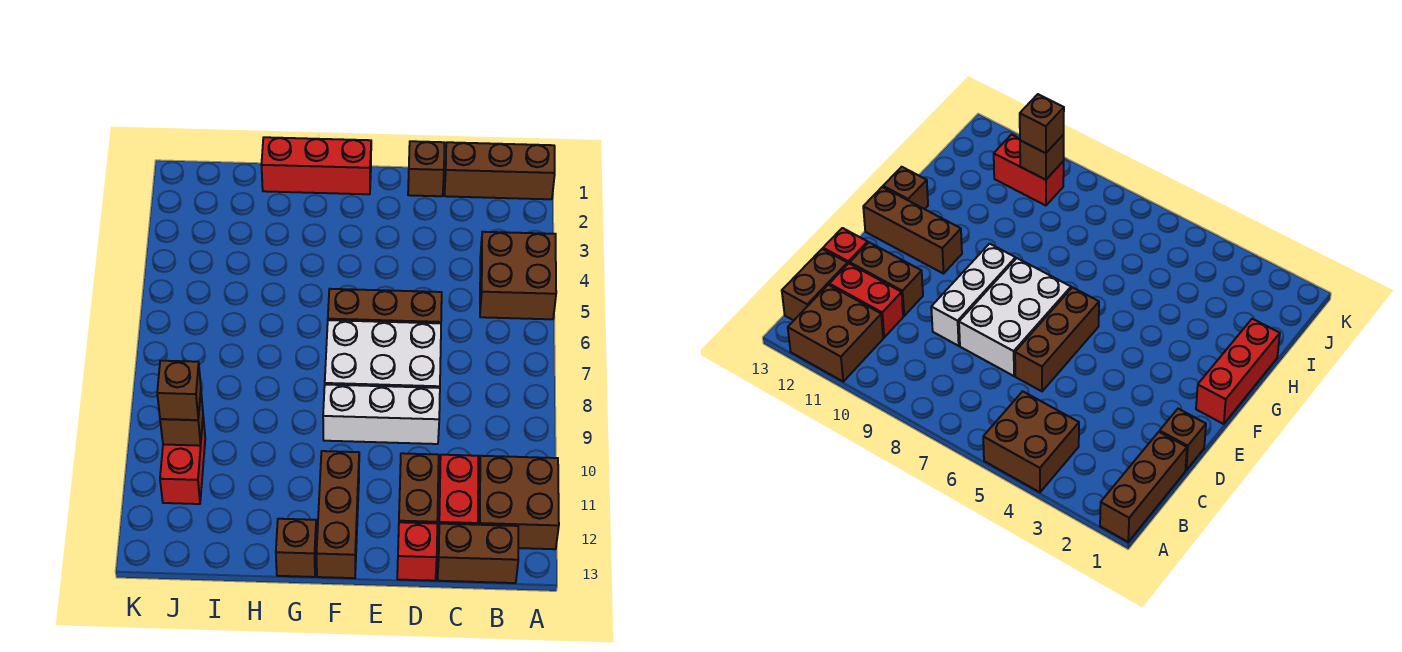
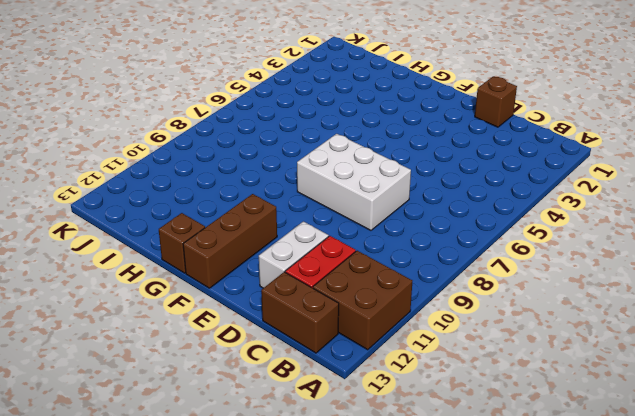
white brick D11:D12 level 1 -> brown brick D11:D12 level 1
none -> brown brick A1:C1 level 1
none -> brown brick A4:B5 level 1
none -> brown brick D6:F6 level 1

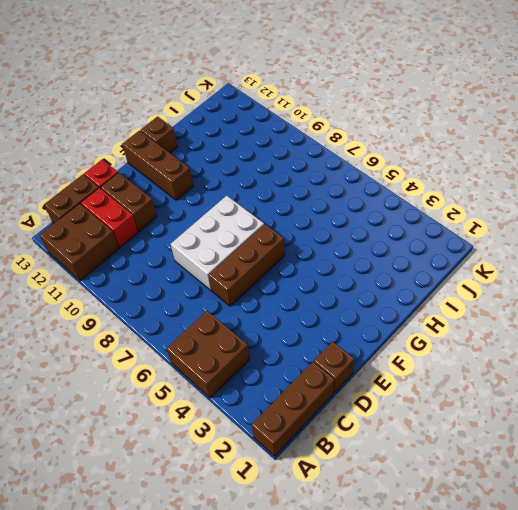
none -> white brick D9:F9 level 1
none -> red brick F1:H1 level 1
none -> red brick J10:J11 level 1

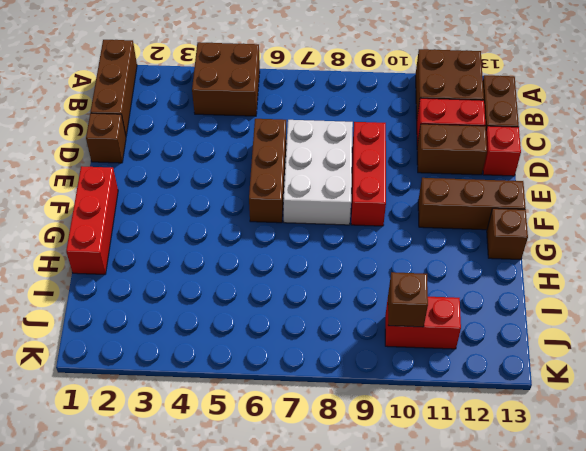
red brick D9:F9 level 1 -> white brick D9:F9 level 1
none -> brown brick J10 level 3

